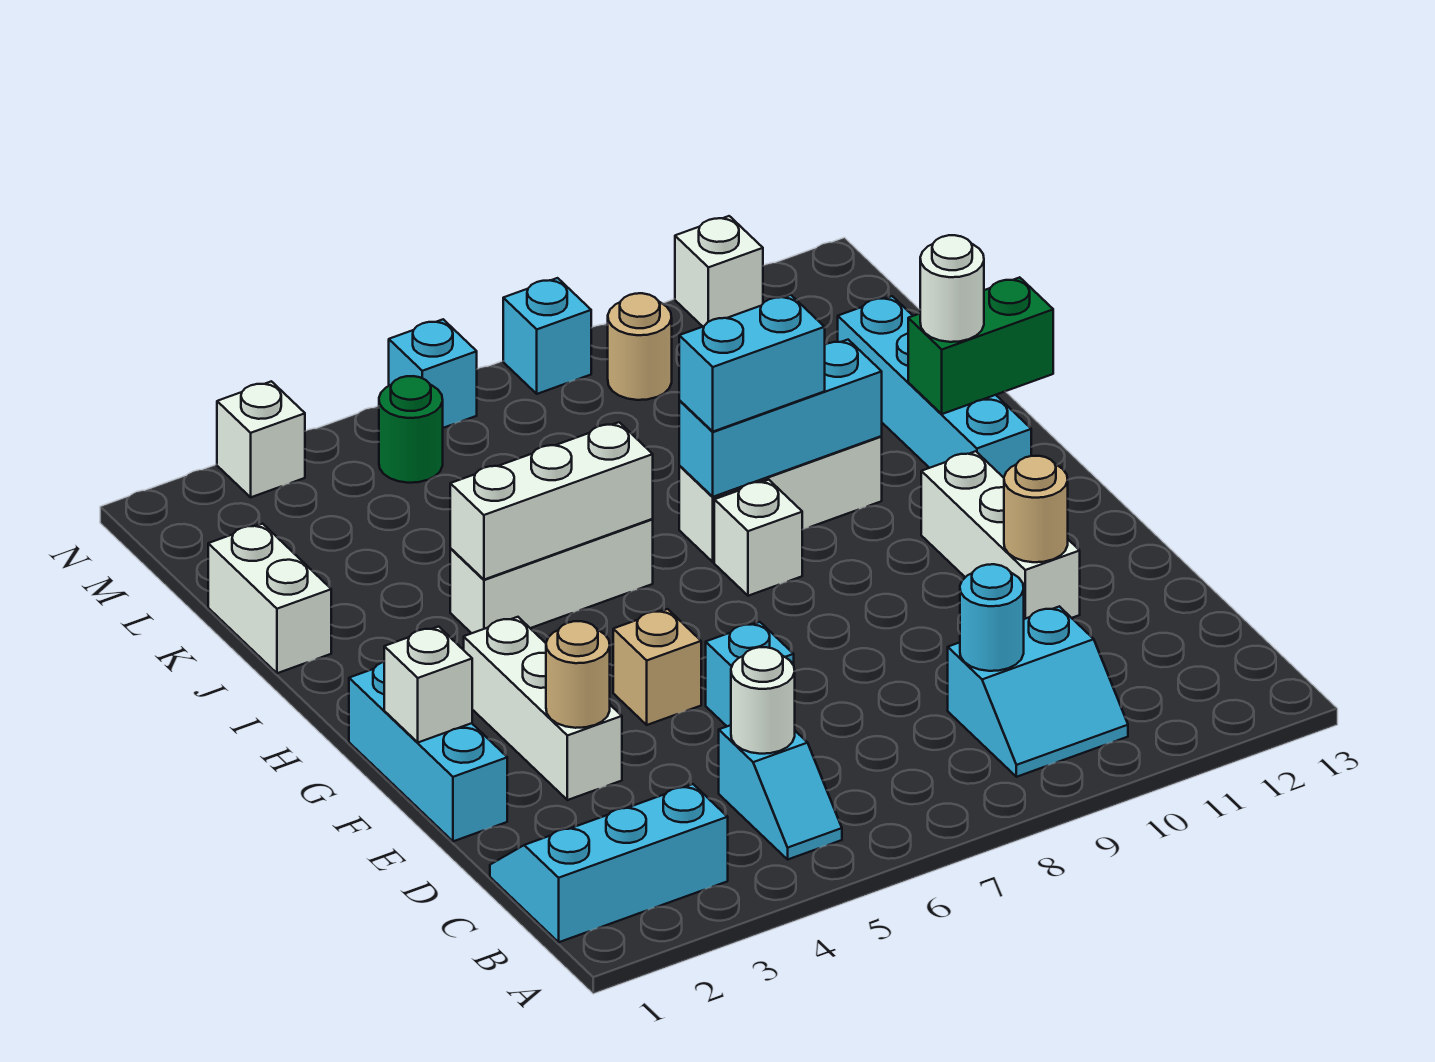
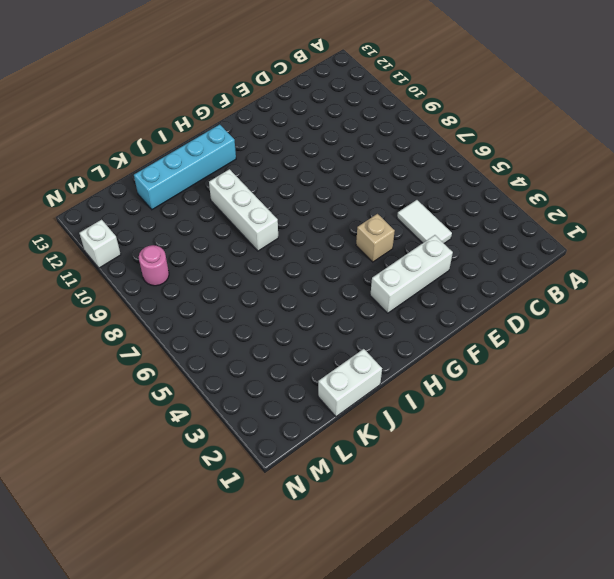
white tile D4:D5 level 1 -> none
pink round brick M9 level 1 -> tan round brick M9 level 1
none -> cyan slope B1:C3 level 1 top B
none -> cyan slope B5:C5 level 1 top C
none -> cyan slope B9:C10 level 1 top C

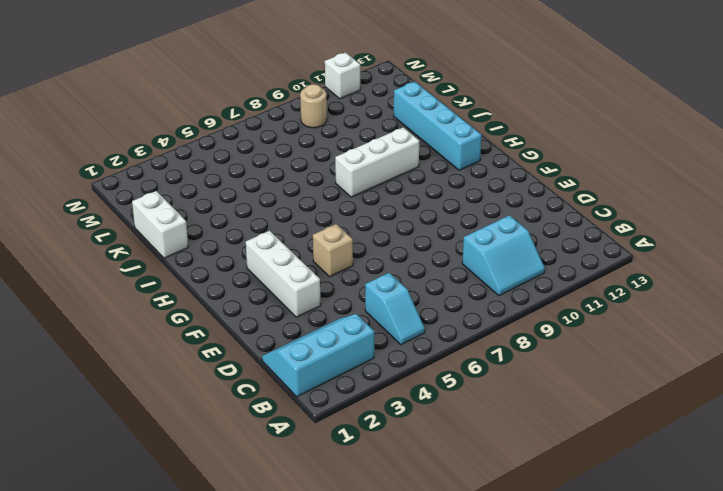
none -> cyan brick E1:G1 level 1
none -> cyan brick E6 level 1
none -> white brick E11:G11 level 1

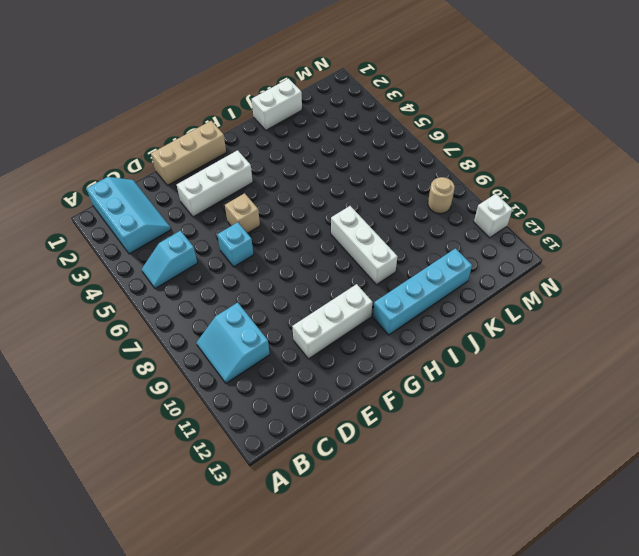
tan brick E1:G1 level 1 -> cyan brick E1:G1 level 1
none -> white brick H8 level 1
none -> white brick I4:I6 level 1
none -> green round brick M5 level 1

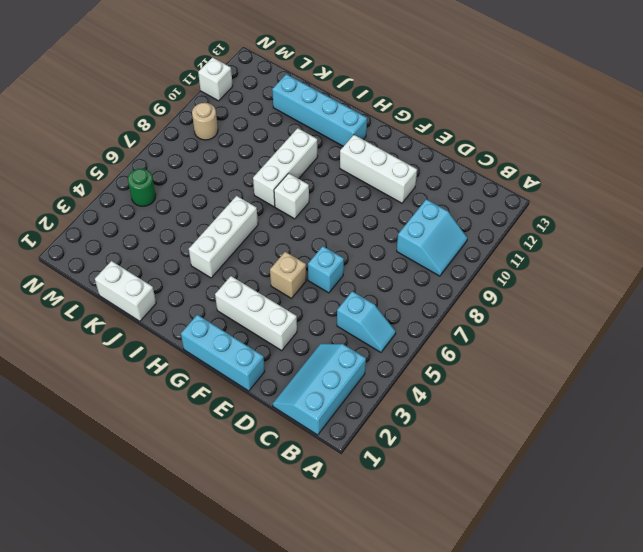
none -> white brick N3 level 1
none -> cyan brick N6 level 1
none -> cyan brick N8 level 1

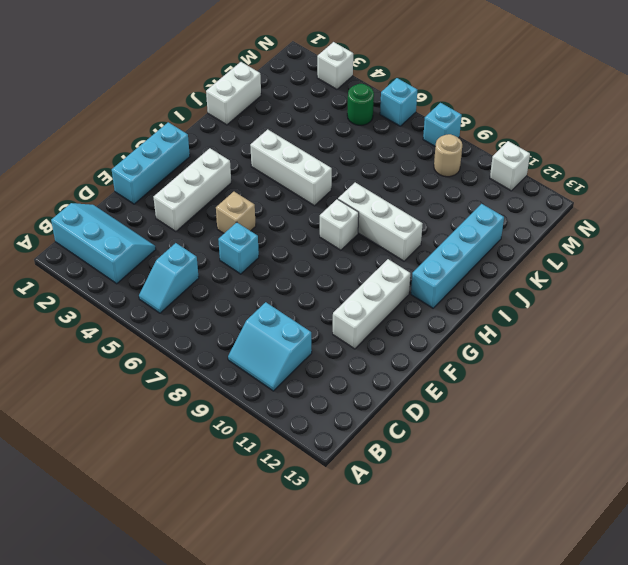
none -> white round brick C5 level 2
none -> cyan round brick C9 level 2
none -> tan round brick E3 level 2

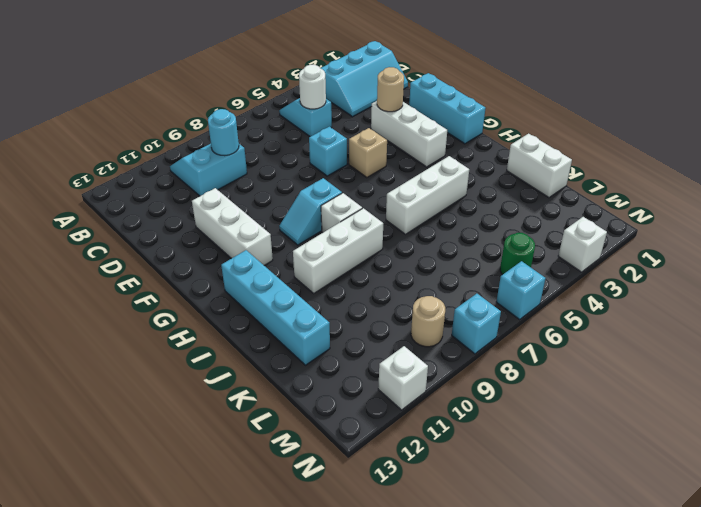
cyan slope G8:G9 level 1 top 8 -> none
none -> tan round brick E11 level 2
none -> white brick F1 level 2
none -> white brick I4:I6 level 2

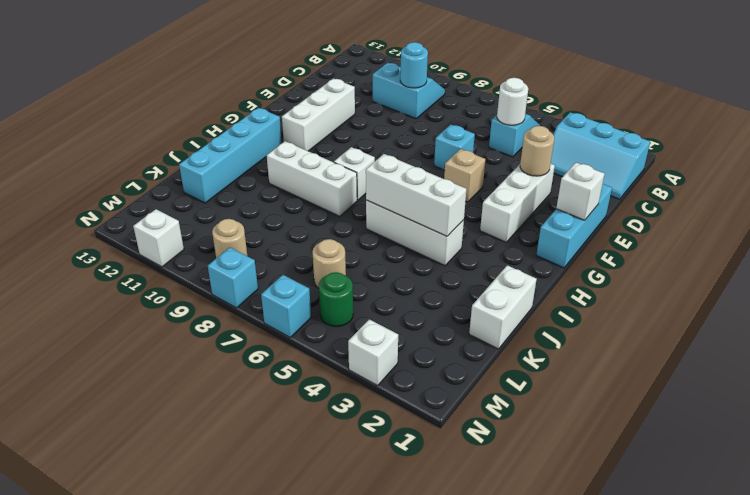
tan round brick L6 level 1 -> tan round brick E11 level 2
none -> cyan brick I8:I10 level 2
none -> green brick I12:I13 level 2
none -> cyan brick I8:I9 level 3

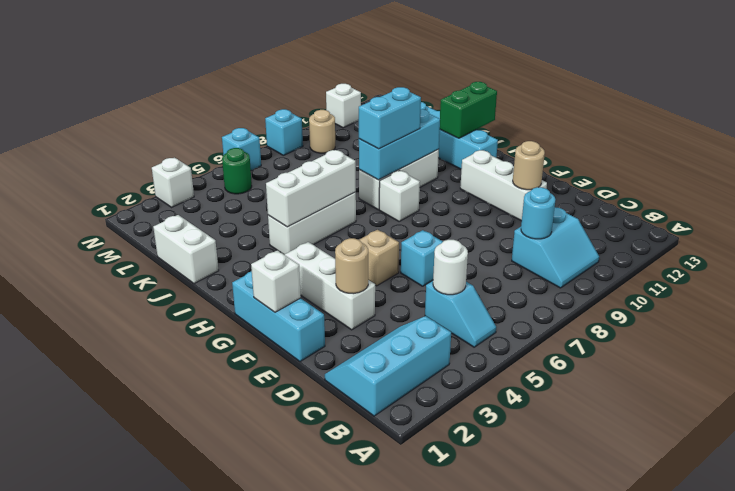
none -> white round brick I12 level 3

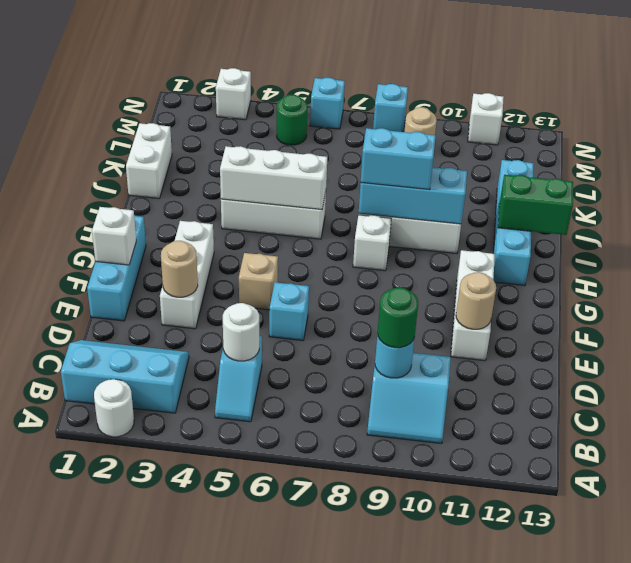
white round brick A2 level 1 -> white round brick I12 level 3
green round brick C9 level 3 -> none

